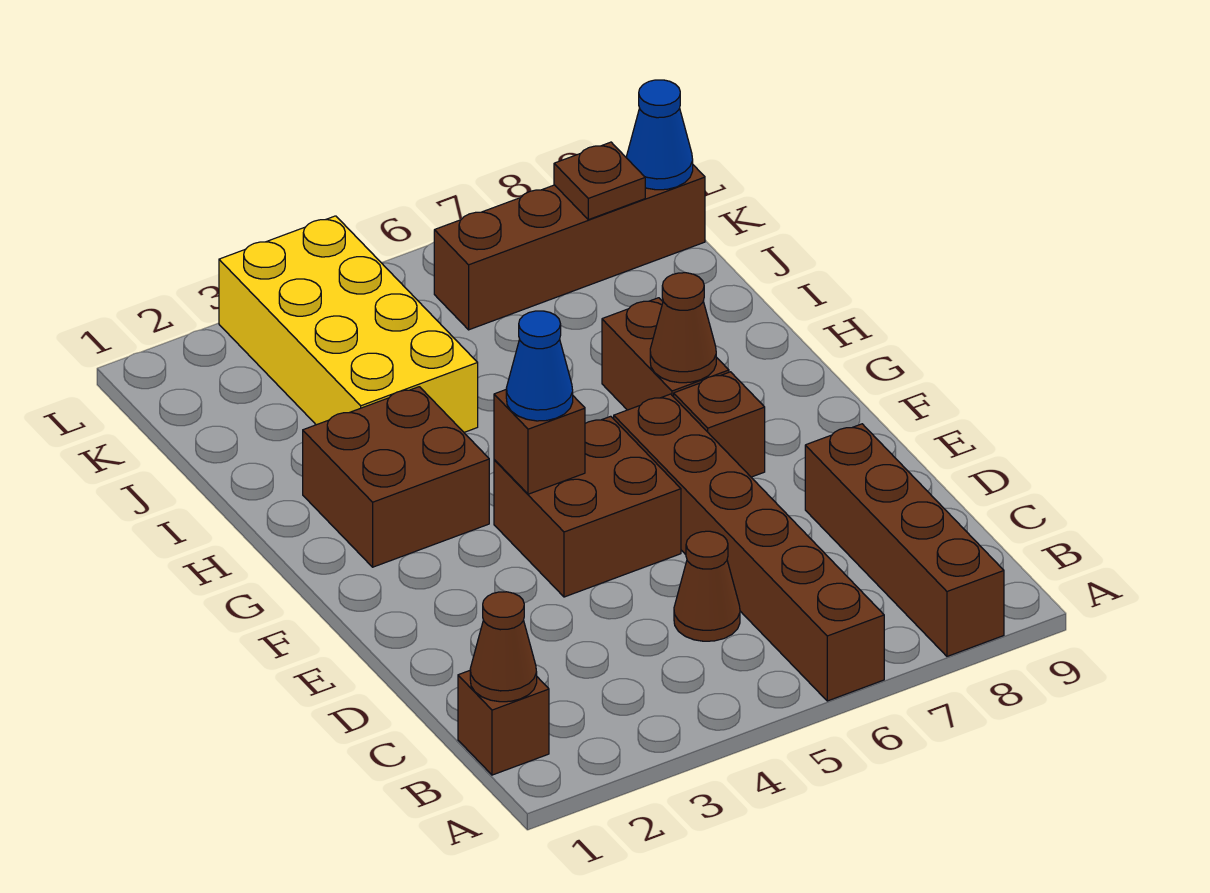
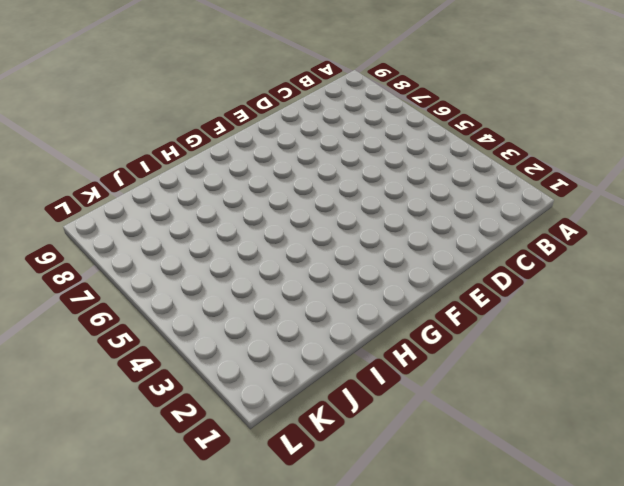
none -> brown brick A6:F6 level 1
none -> brown brick A8:D8 level 1
none -> brown brick B1 level 1

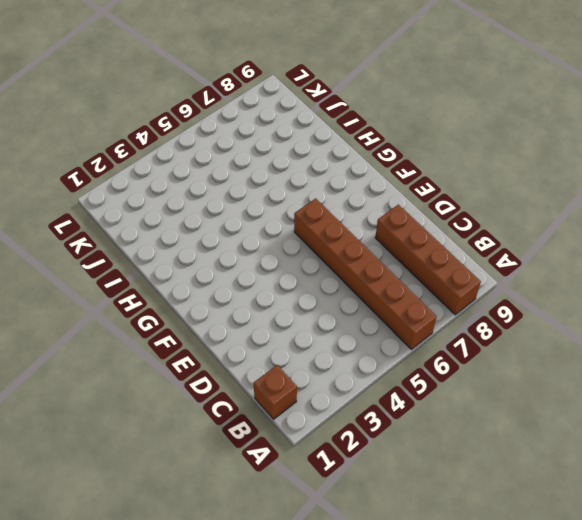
none -> brown cone C5 level 1
none -> brown brick E4:F5 level 1
none -> brown brick F7 level 1

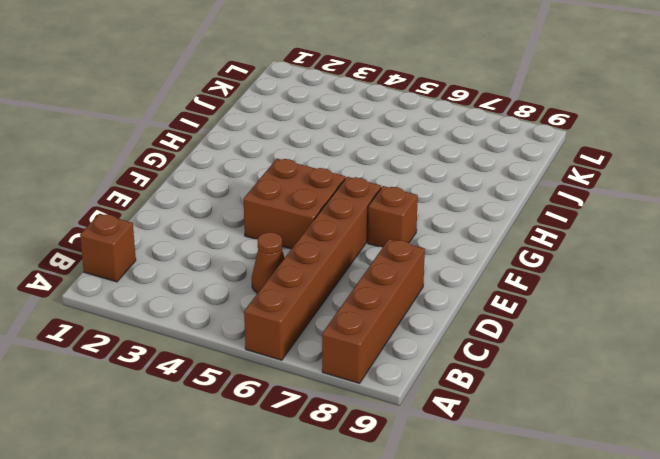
none -> brown brick G2:H3 level 1
none -> brown brick G7:H7 level 1
none -> yellow brick I3:L4 level 1

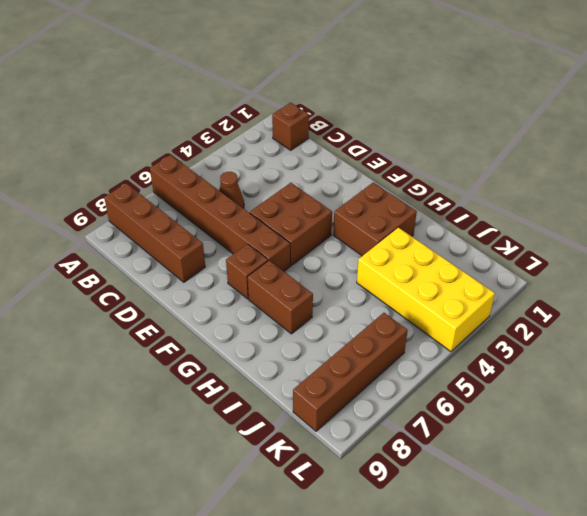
none -> brown cone B1 level 2
none -> brown brick F4 level 2
none -> brown cone G7 level 2

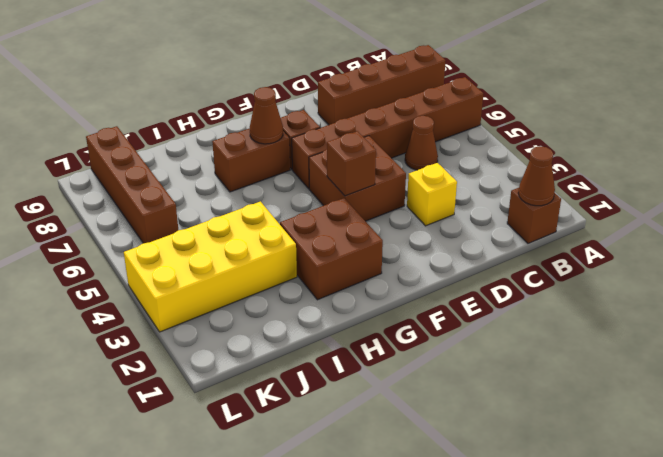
yellow brick D3 level 1 -> none
none -> brown plate K8 level 2
none -> blue cone K9 level 2
none -> blue cone F4 level 3

